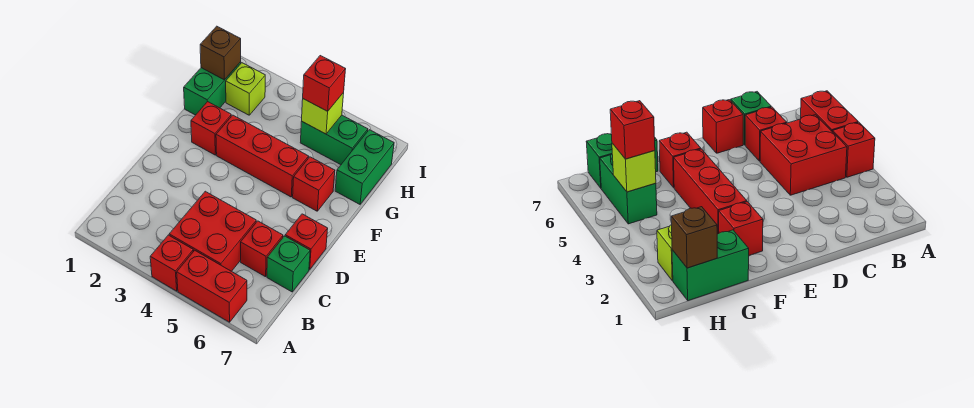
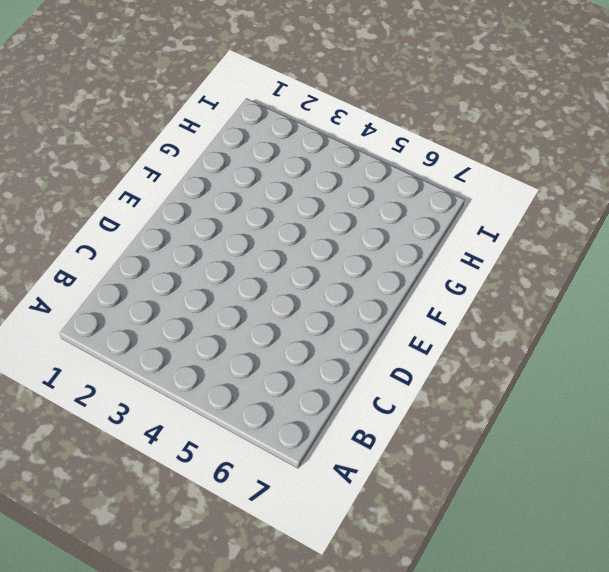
none -> red brick A4 level 1
none -> red brick A5:A6 level 1
none -> red brick B4:C5 level 1

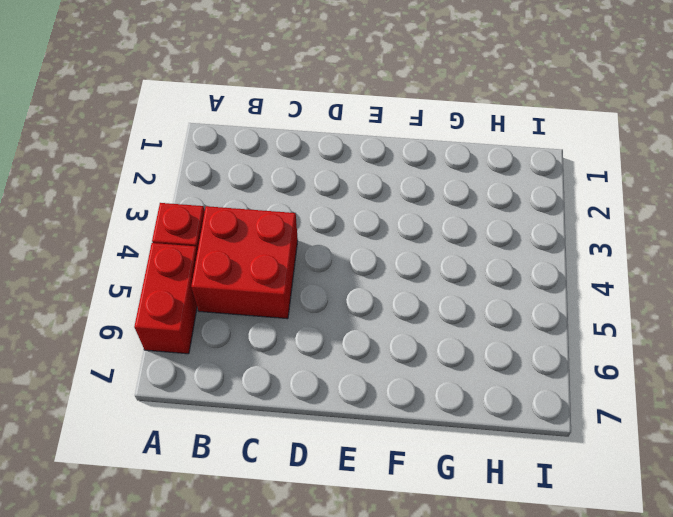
none -> red brick C6 level 1
none -> green brick C7 level 1
none -> red brick D7 level 1

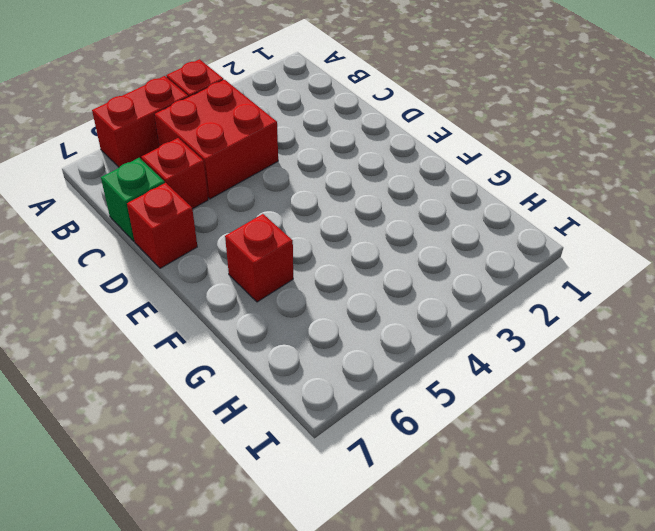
none -> red brick F2 level 1
none -> red brick F3:F5 level 1
none -> green brick G1:H1 level 1

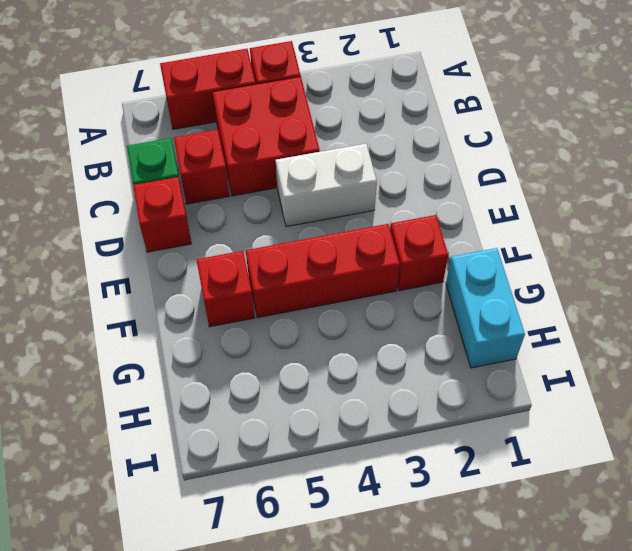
white brick D3:D4 level 1 -> none
cyan brick G1:H1 level 1 -> green brick G1:H1 level 1
none -> green brick G7:H7 level 1
none -> lime brick H2 level 1
none -> green brick H5:H6 level 1

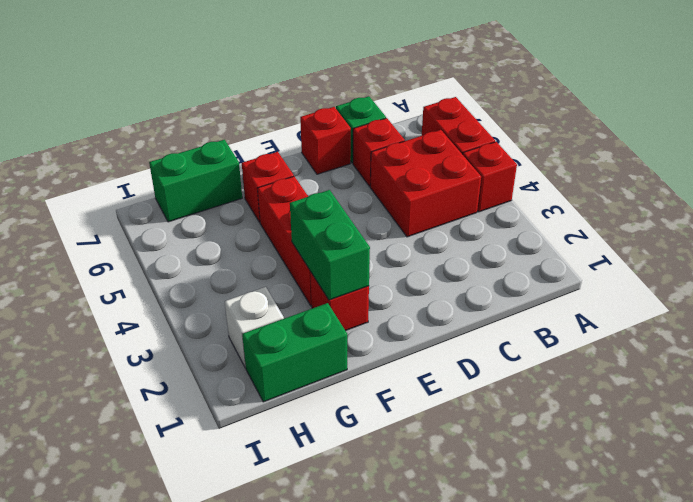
green brick F2:F3 level 2 -> green brick H5:H6 level 1
white brick H2 level 1 -> lime brick H2 level 1
none -> brown brick H1 level 2
none -> lime brick H5 level 2
none -> red brick H5 level 3

